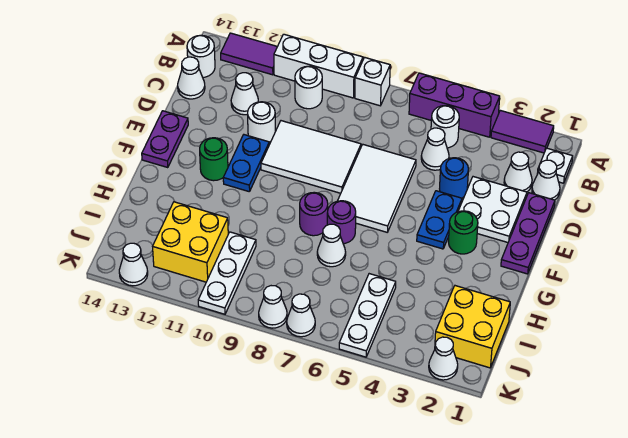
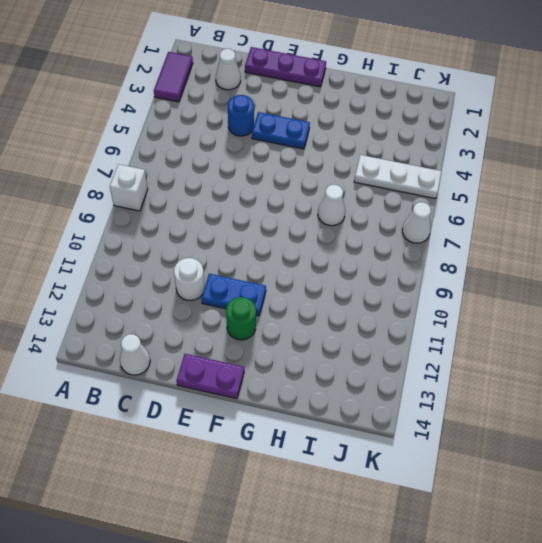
none -> purple brick A4:A6 level 1
none -> white brick A9:A11 level 1
none -> purple tile A12:A13 level 1
none -> white plate B1 level 1

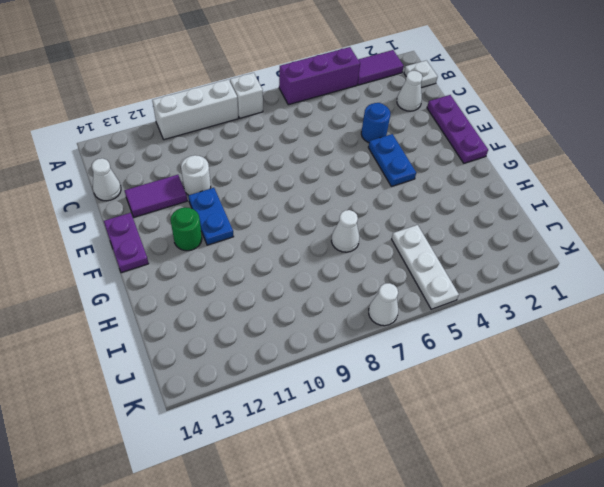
purple tile D12:D13 level 1 -> purple tile A12:A13 level 1
none -> white round brick B5 level 1
none -> white round brick B10 level 1
none -> white round brick B14 level 1
none -> white cone C1 level 1

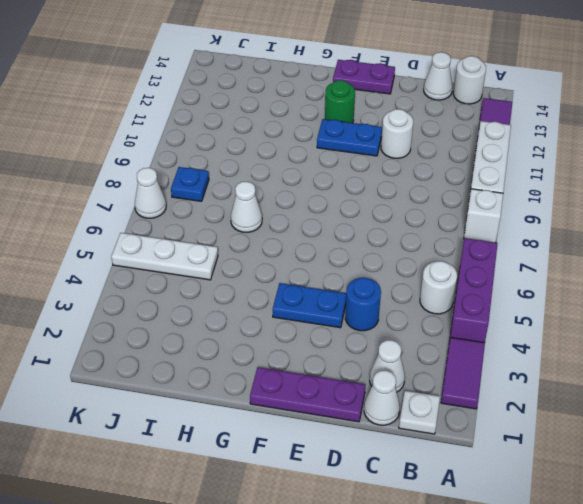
blue plate J8 level 1 -> none
none -> white round brick B10 level 1
none -> white cone C5 level 1
none -> white cone C12 level 1
none -> white plate D2:E3 level 1

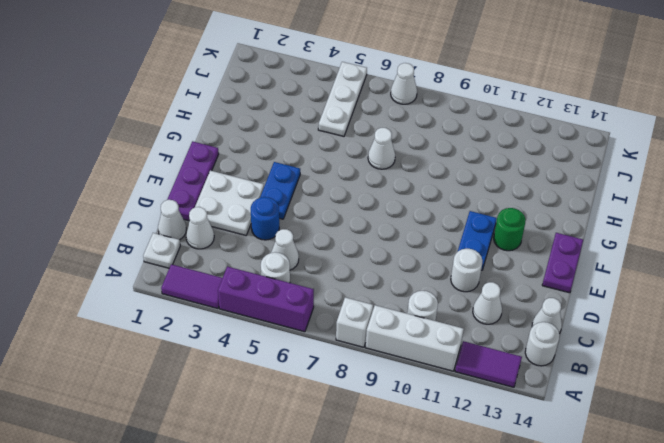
none -> white tile D6:F7 level 1
none -> white tile D8:E10 level 1
none -> green round brick F3 level 1
none -> purple round brick G7 level 1

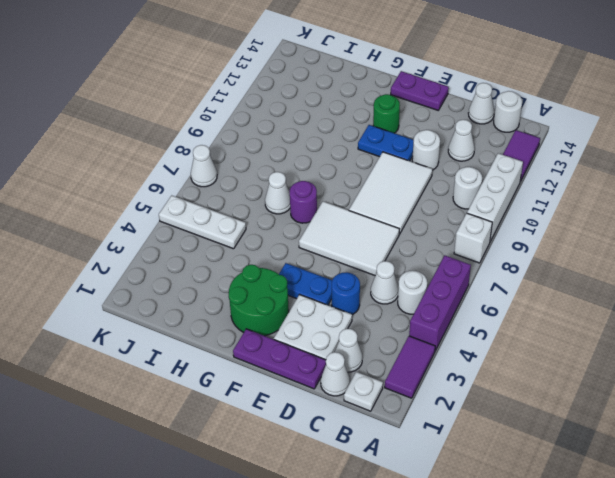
green round brick F2:G3 level 1 -> green round brick F3 level 1
none -> purple round brick G8 level 1
none -> yellow brick I1:J2 level 1
none -> white plate I10:K10 level 1
none -> yellow brick I11:J12 level 1

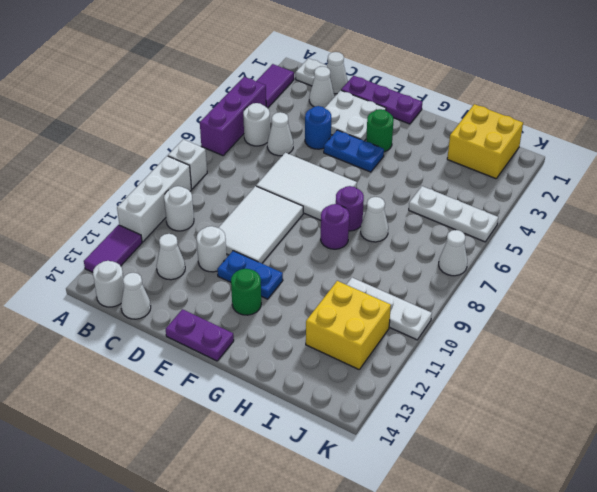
none -> white cone K2 level 1
none -> white cone K8 level 1
none -> white cone K13 level 1

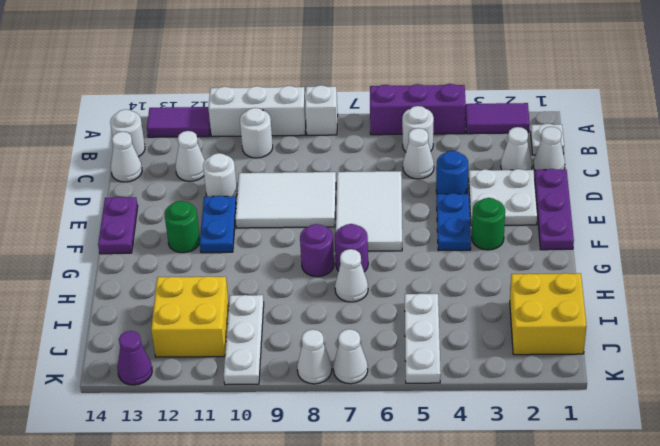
purple cone K13 level 1 -> white cone K13 level 1
none -> white cone K2 level 1

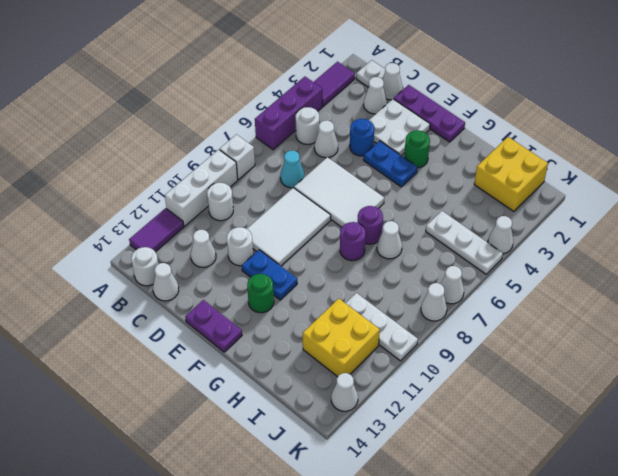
cyan cone C7 level 1 -> none
white cone K4 level 1 -> white cone K2 level 1

